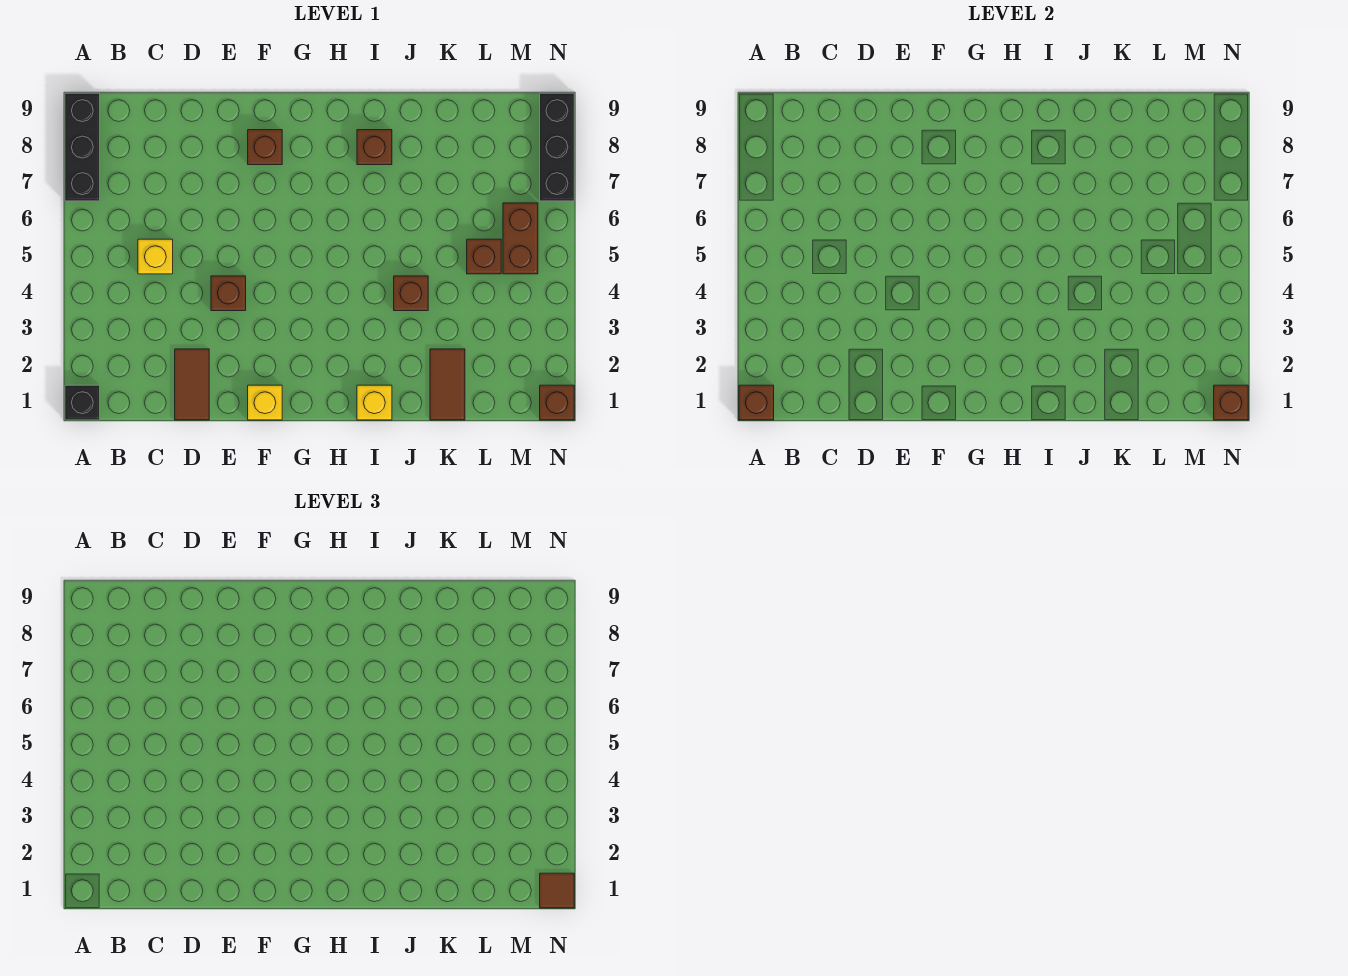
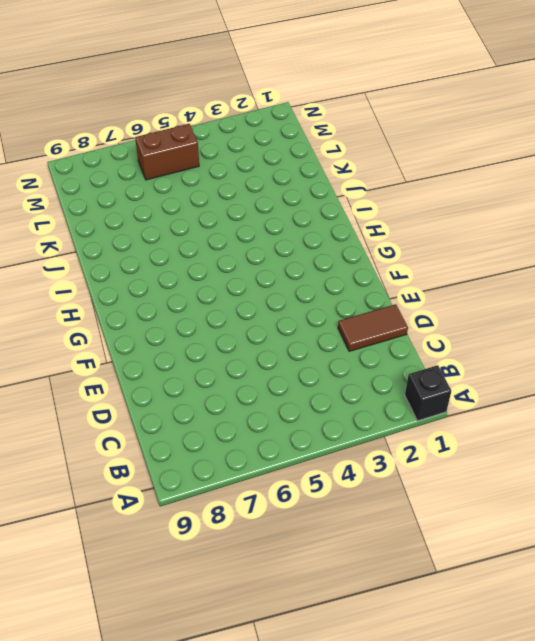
none -> black brick A7:A9 level 1
none -> yellow brick C5 level 1
none -> brown brick E4 level 1

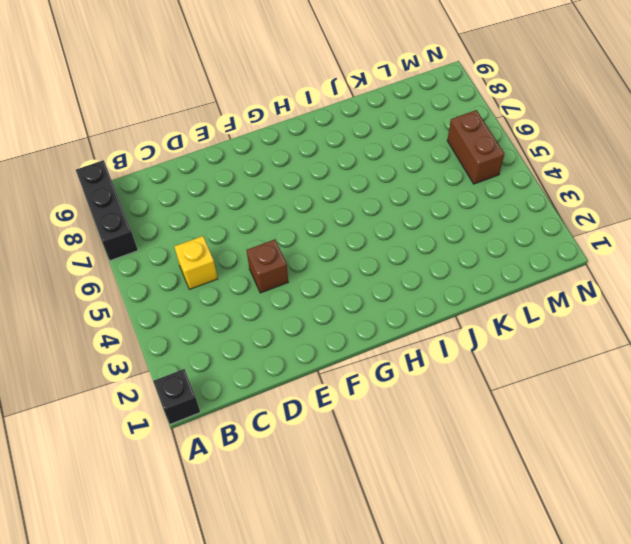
none -> brown tile D1:D2 level 1
none -> yellow brick F1 level 1
none -> brown brick F8 level 1

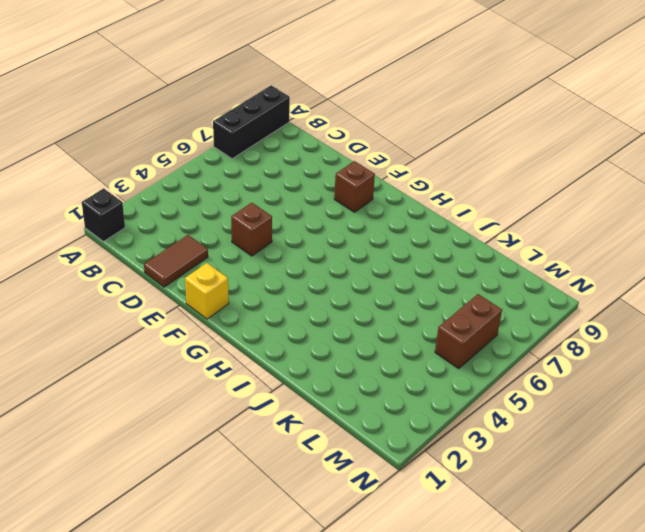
none -> yellow brick C5 level 1
none -> yellow brick I1 level 1
none -> brown brick I8 level 1

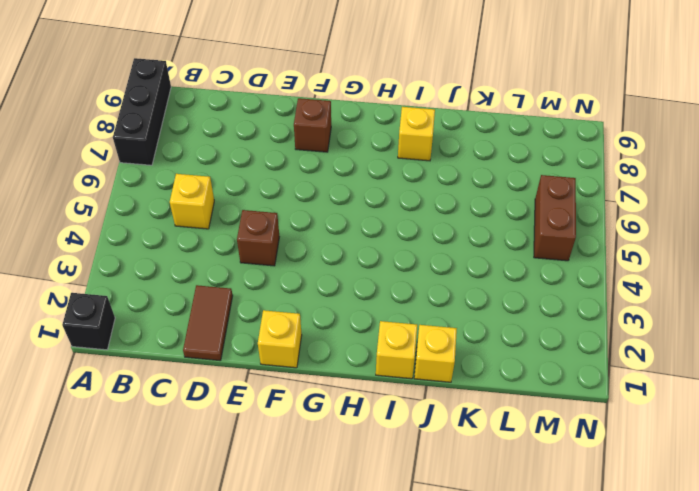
yellow brick I8 level 1 -> brown brick I8 level 1
yellow brick J1 level 1 -> none
none -> brown brick J4 level 1
none -> brown tile K1:K2 level 1
none -> brown brick L5 level 1

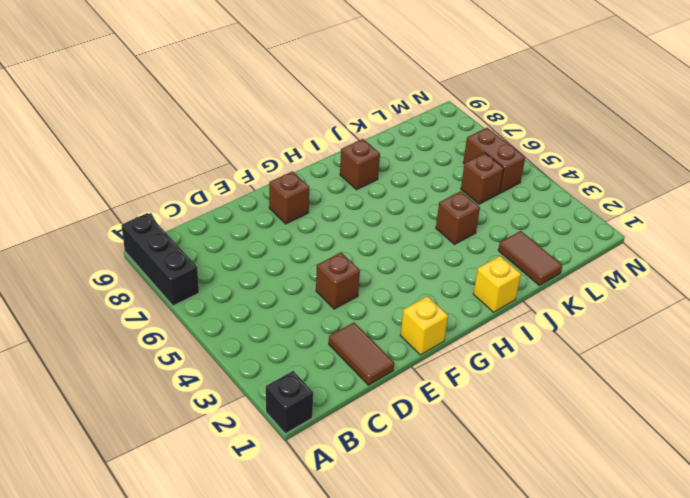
none -> yellow brick C5 level 1
none -> brown brick N1 level 1
none -> black brick N7:N9 level 1

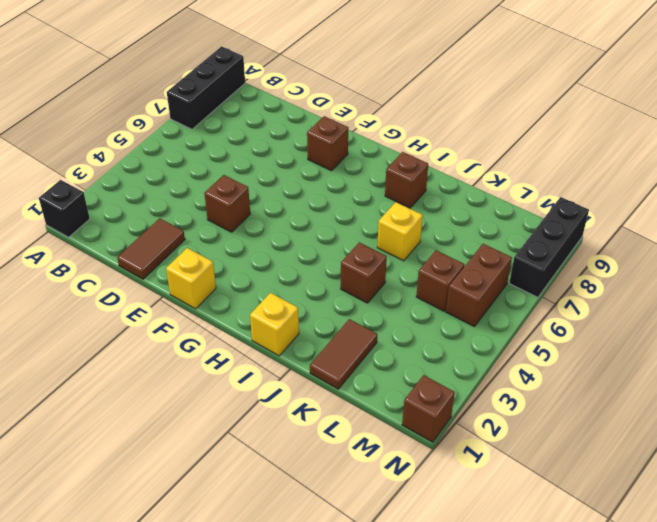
yellow brick J6 level 1 -> yellow brick C5 level 1
none -> brown brick A1 level 2
none -> brown brick N1 level 2
none -> brown tile N1 level 3

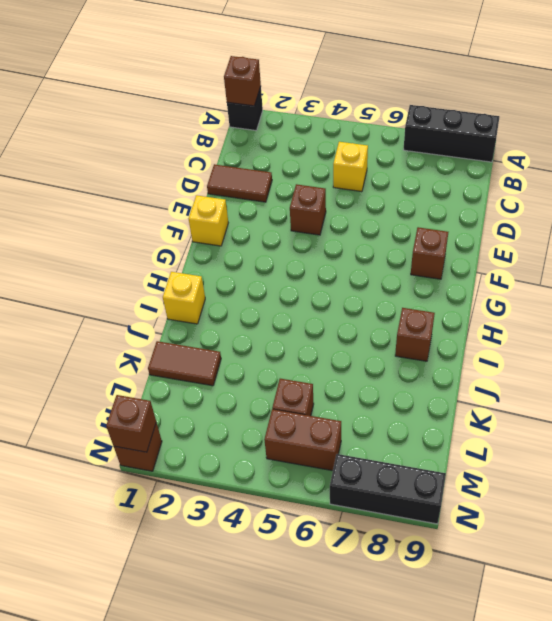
none -> brown brick J4 level 1
none -> brown tile N1 level 3

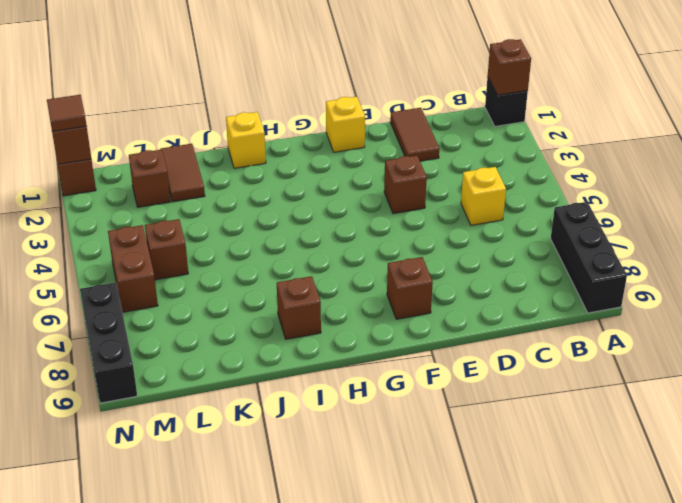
brown brick L2 level 1 -> brown brick J4 level 1

